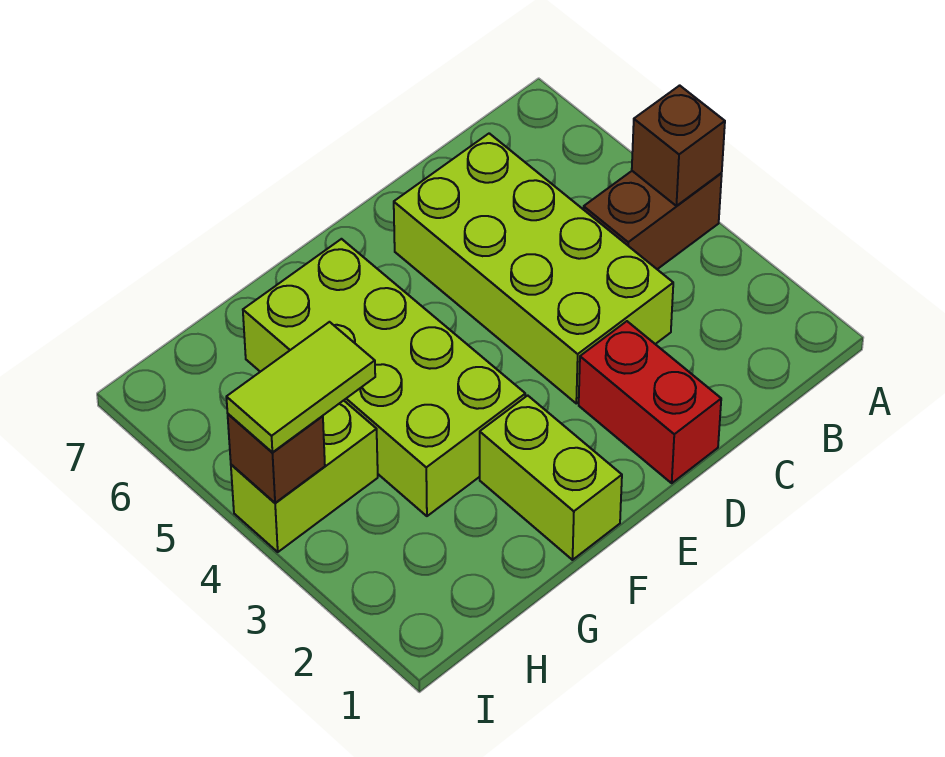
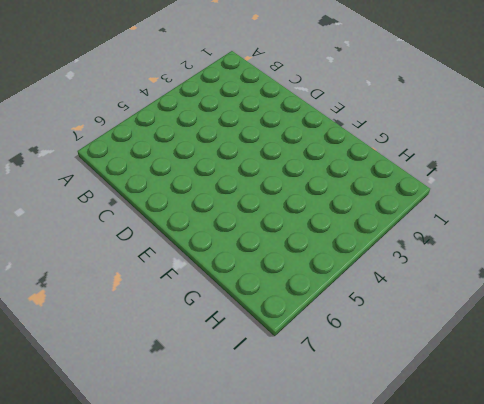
none -> brown brick A4:B4 level 1
none -> lime brick C3:D6 level 1

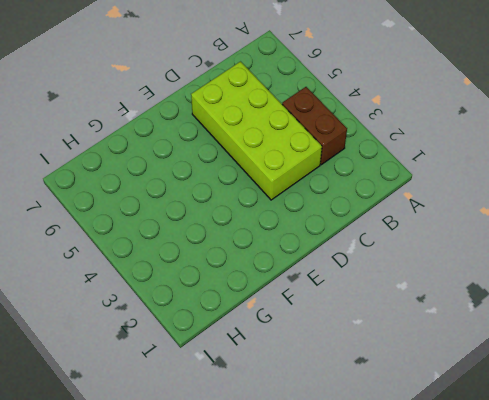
brown brick B3:B4 level 1 -> brown brick A4:B4 level 1
none -> red brick D1:D2 level 1
none -> lime brick F1:F2 level 1

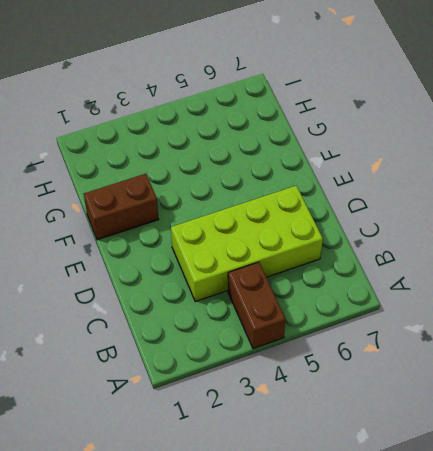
brown brick F1:F2 level 1 -> lime brick F1:F2 level 1
none -> red brick D1:D2 level 1
none -> lime brick F3:G6 level 1

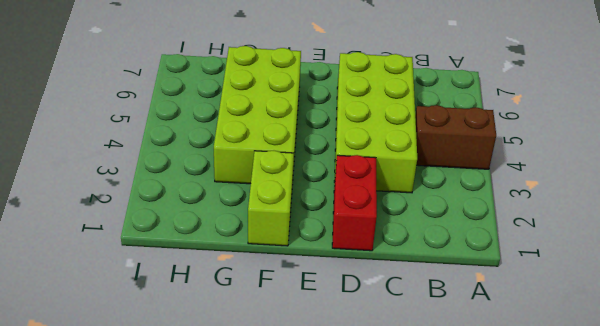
none -> lime brick H4:I4 level 1
none -> brown brick A4 level 2

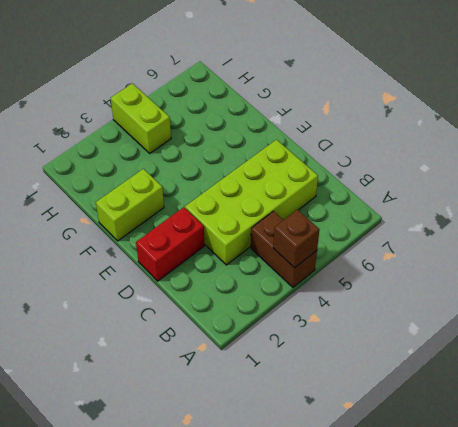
none -> lime brick F3:G6 level 1
none -> brown brick I4 level 2

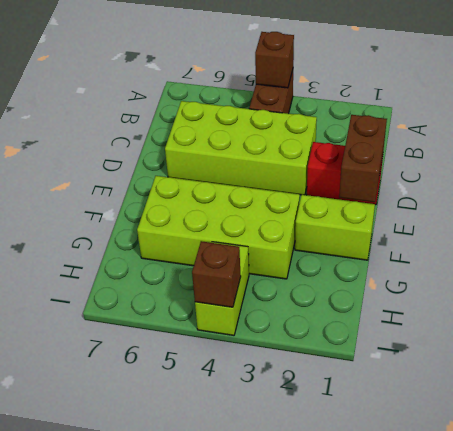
brown brick D1:E1 level 2 -> none
none -> lime tile H4:I4 level 3

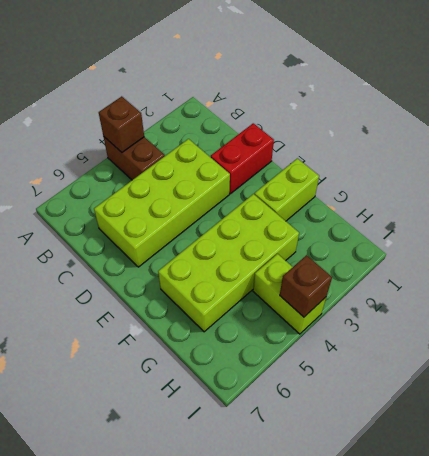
none -> lime tile H4:I4 level 3

